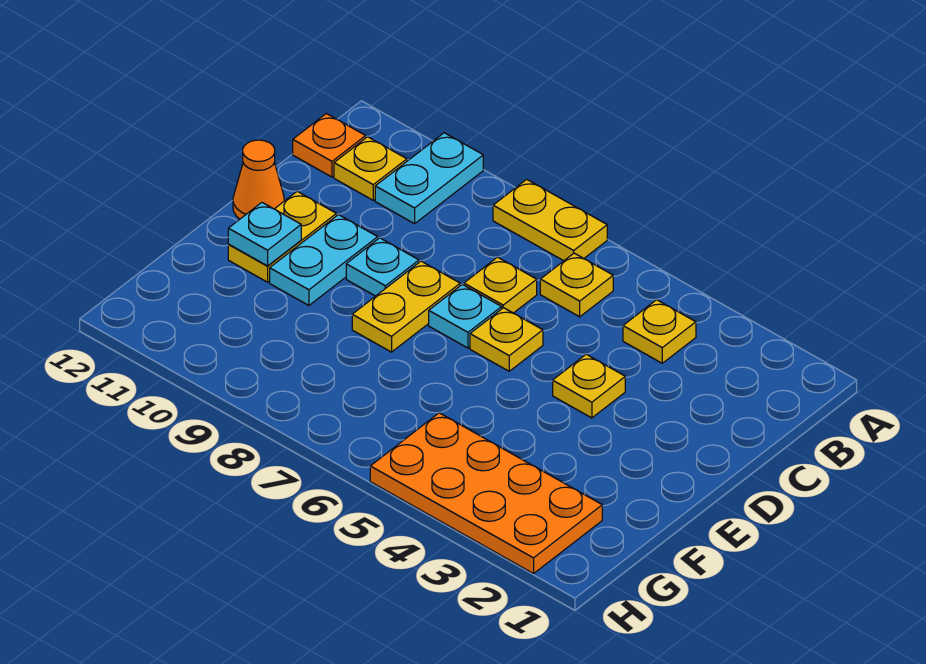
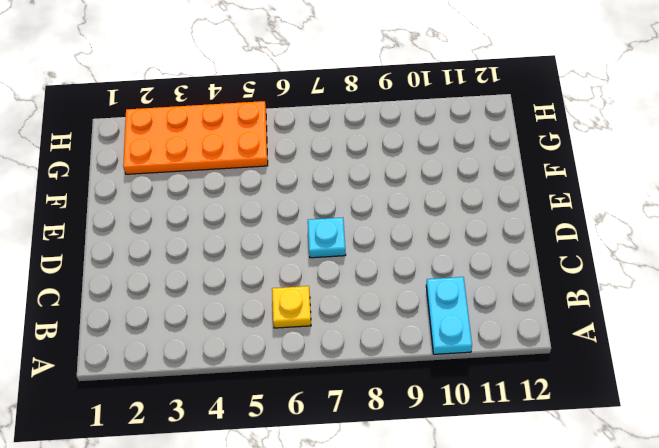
none -> yellow plate A7:A8 level 1
none -> yellow plate B4 level 1
none -> yellow plate B11 level 1

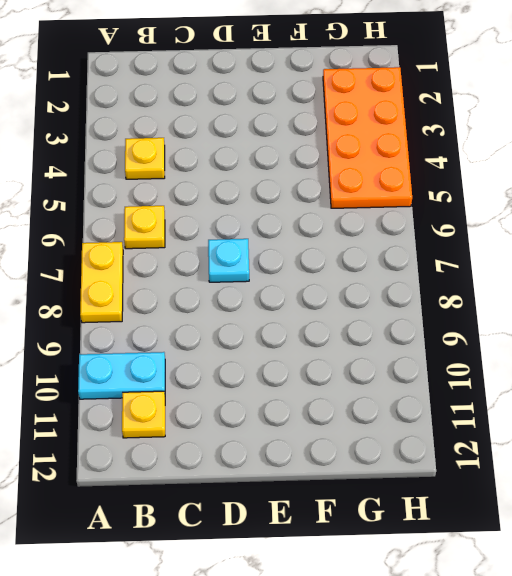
none -> orange plate B12 level 1
none -> yellow plate C7 level 1
none -> yellow plate D4 level 1

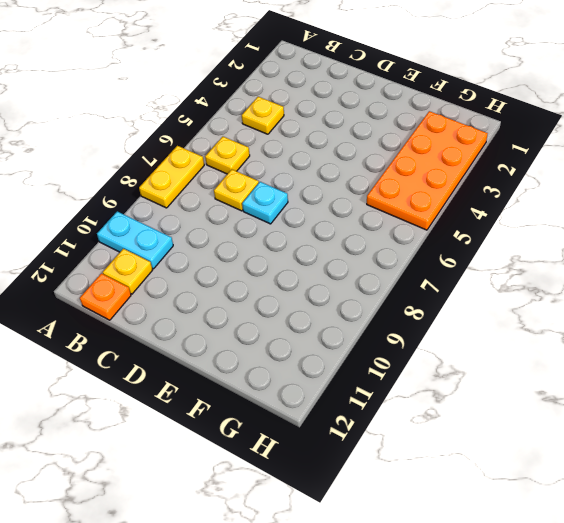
none -> yellow plate D4 level 1
none -> yellow plate D6 level 1
none -> yellow plate D8:E8 level 1

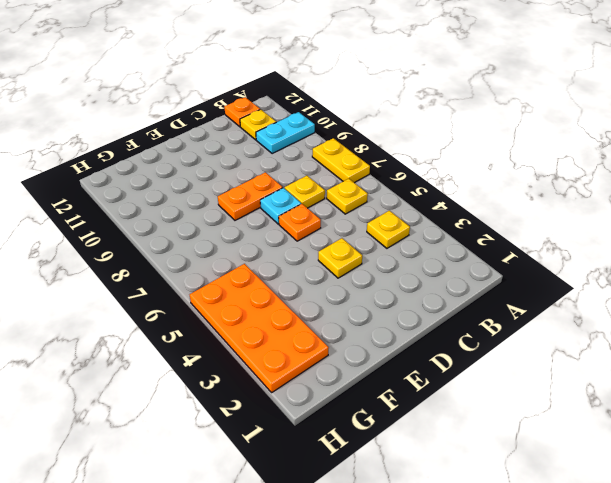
orange plate D6 level 1 -> yellow plate D6 level 1
orange plate D8:E8 level 1 -> yellow plate D8:E8 level 1
none -> cyan plate D9 level 1
none -> cyan plate D10:E10 level 1
none -> yellow plate D11:E11 level 1

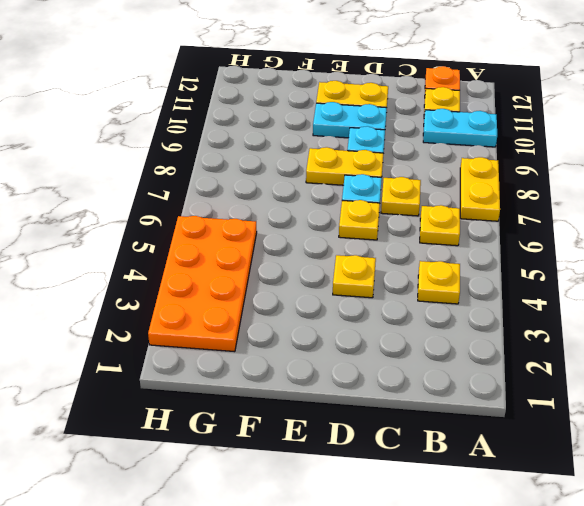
none -> orange cone D12 level 1
none -> cyan plate E11 level 2

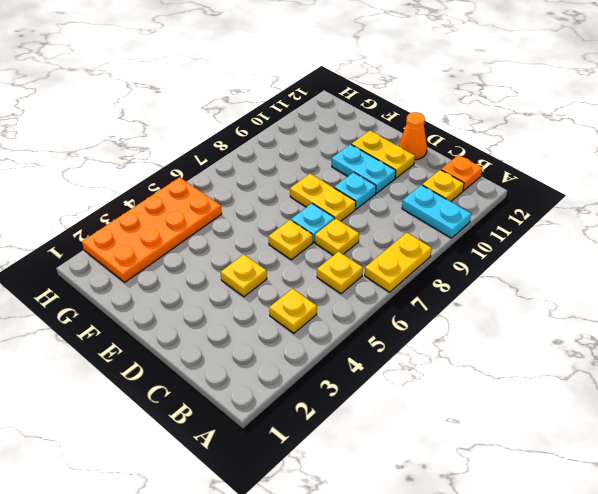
none -> cyan plate E11 level 2

